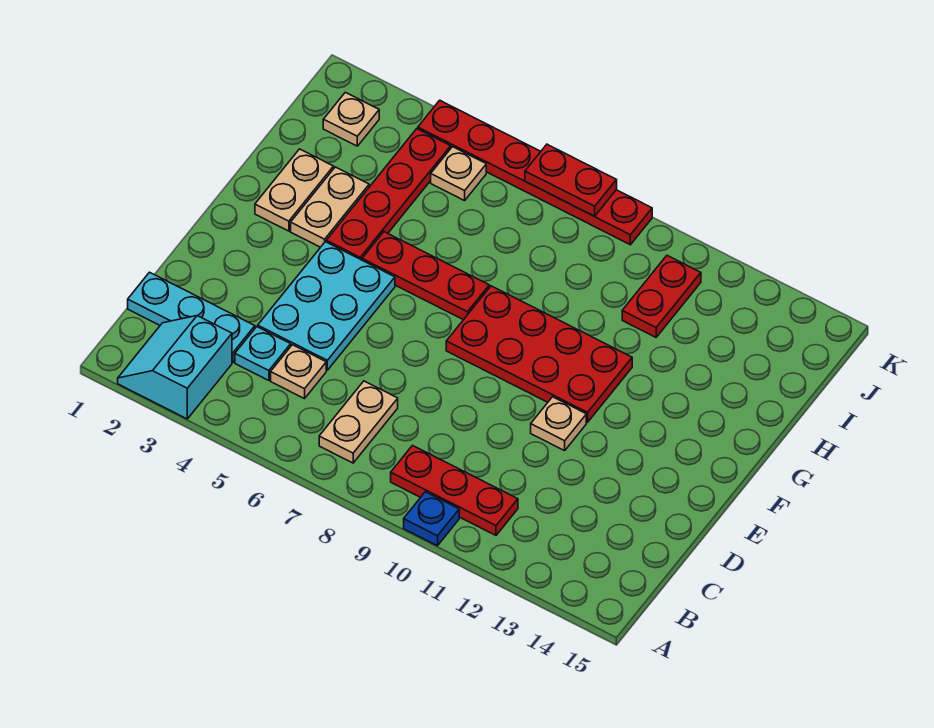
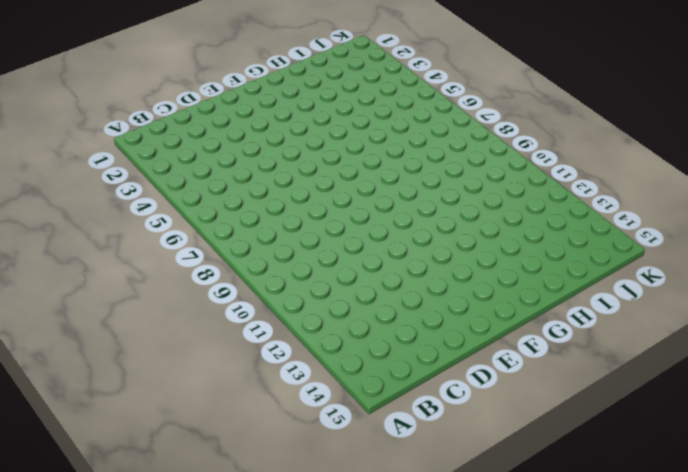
none -> cyan slope A2:B3 level 1 top 3
none -> blue plate A10 level 1
none -> tan plate B7:C7 level 1

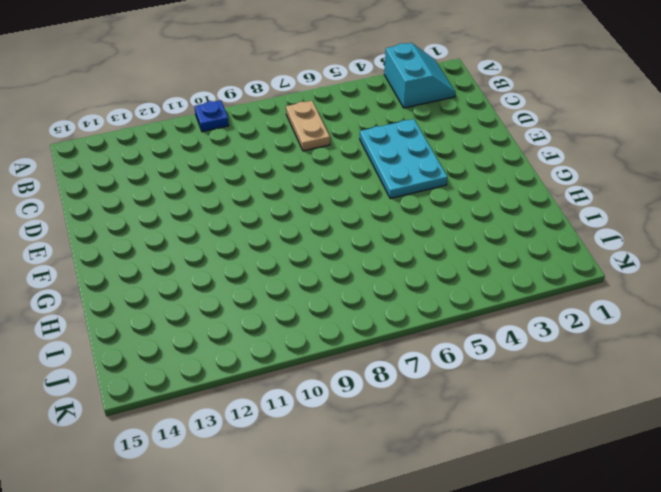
none -> red plate B9:B11 level 1
none -> cyan plate C1:C3 level 1
none -> cyan plate C4 level 1

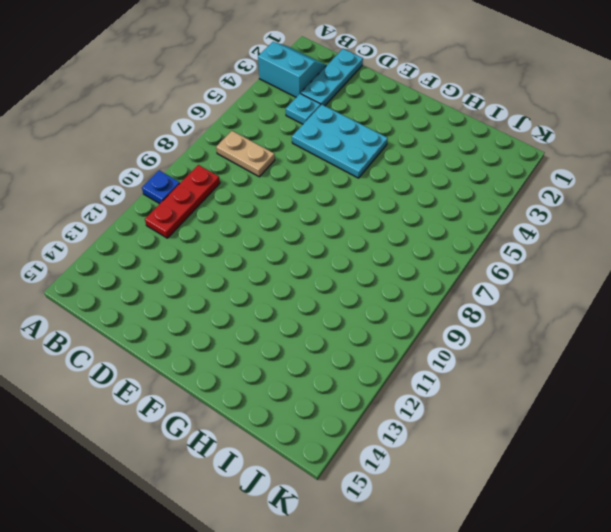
none -> tan plate C5 level 1
none -> tan plate E11 level 1
none -> red plate F8:G11 level 1

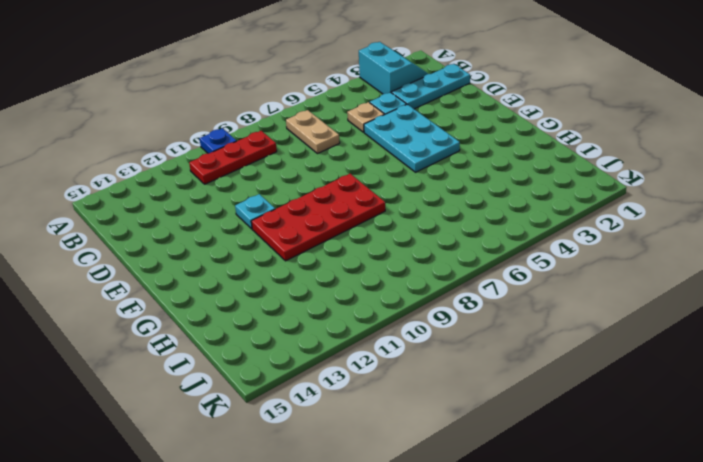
cyan plate E11 level 1 -> tan plate E11 level 1
none -> tan plate G2:H2 level 1
none -> tan plate G3:H3 level 1
none -> red plate G4:J4 level 1

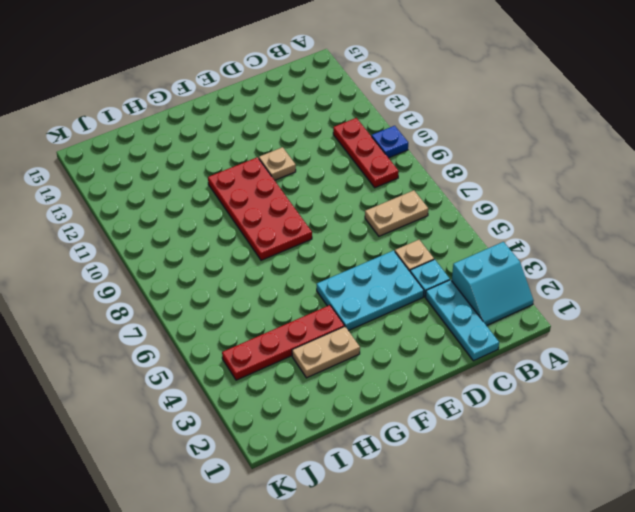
none -> tan plate G2:H2 level 1
none -> red plate G5:G7 level 1
none -> red plate I11:J11 level 1

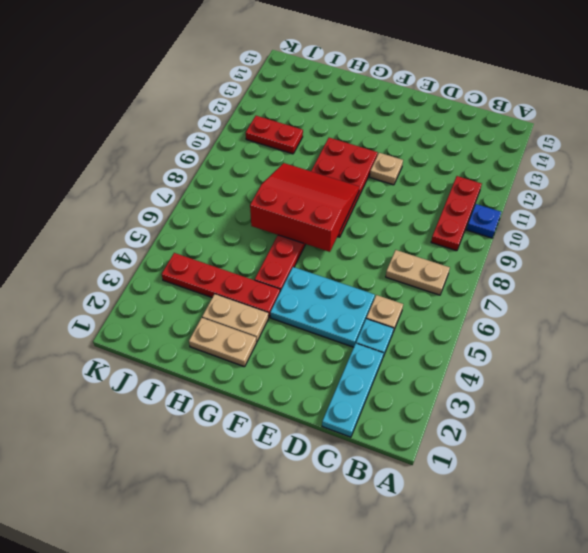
red slope F7:H9 level 2 top 7 -> none
none -> cyan slope A2:B3 level 1 top 3
none -> tan plate J2 level 1
none -> tan plate J5 level 1

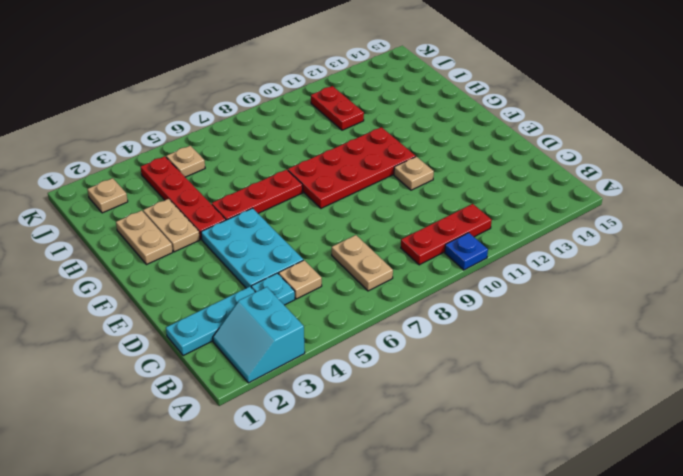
none -> red plate K4:K9 level 1
none -> red plate K7:K8 level 2

